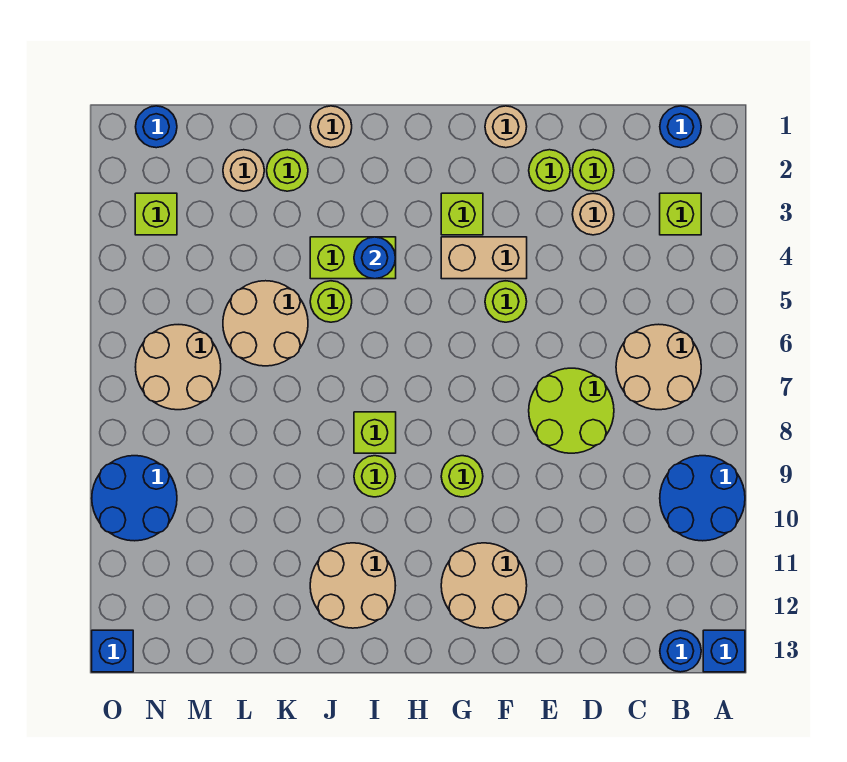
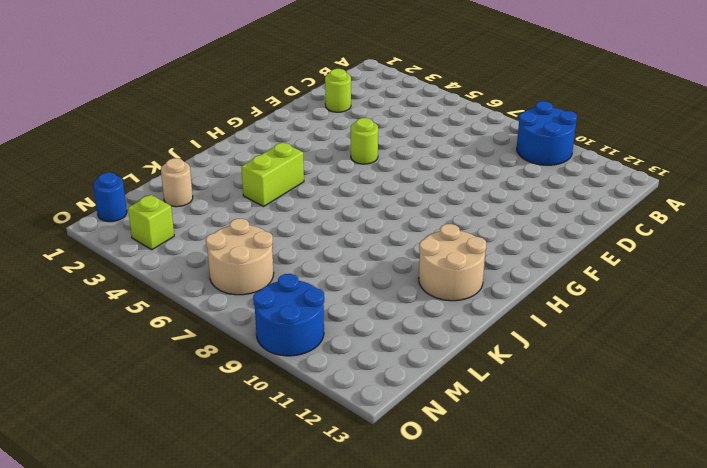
none -> blue brick A13 level 1
none -> blue round brick B1 level 1
none -> lime brick B3 level 1
none -> tan round brick B6:C7 level 1

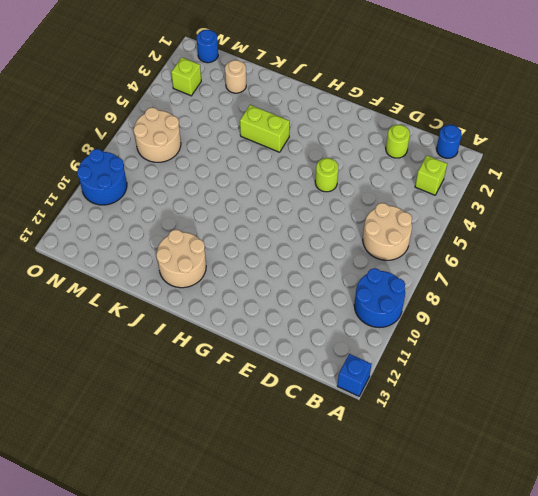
none -> blue round brick B13 level 1
none -> tan round brick D3 level 1
none -> lime round brick D7:E8 level 1
none -> lime round brick E2 level 1

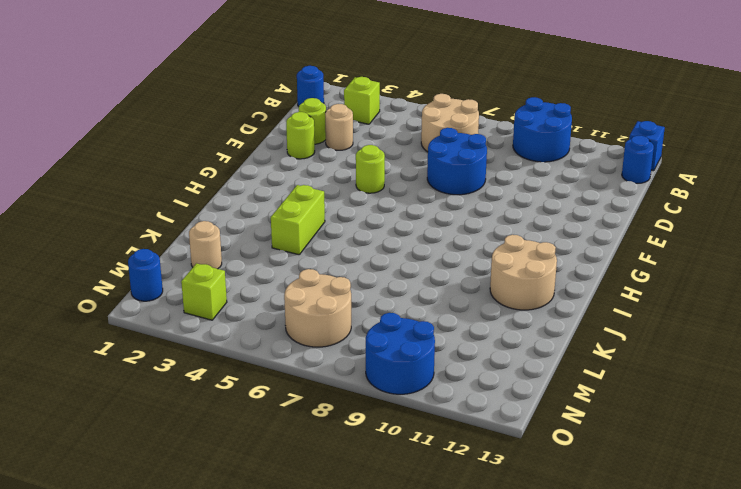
blue round brick D7:E8 level 1 -> lime round brick D7:E8 level 1
none -> tan round brick F1 level 1
none -> tan brick F4:G4 level 1
none -> tan round brick F11:G12 level 1
none -> lime brick G3 level 1

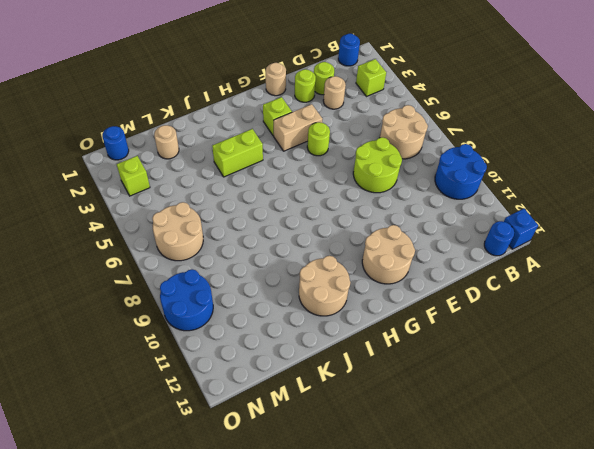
none -> lime round brick G9 level 1
none -> lime brick I8 level 1
none -> lime round brick I9 level 1
none -> tan round brick J1 level 1

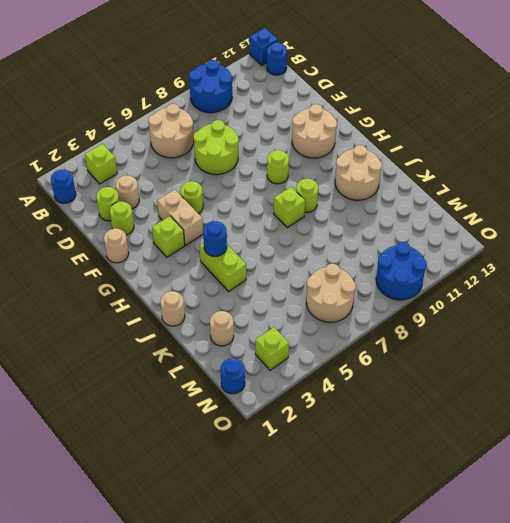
none -> lime round brick J5 level 1
none -> lime round brick K2 level 1
none -> tan round brick K5:L6 level 1
none -> blue brick O13 level 1

